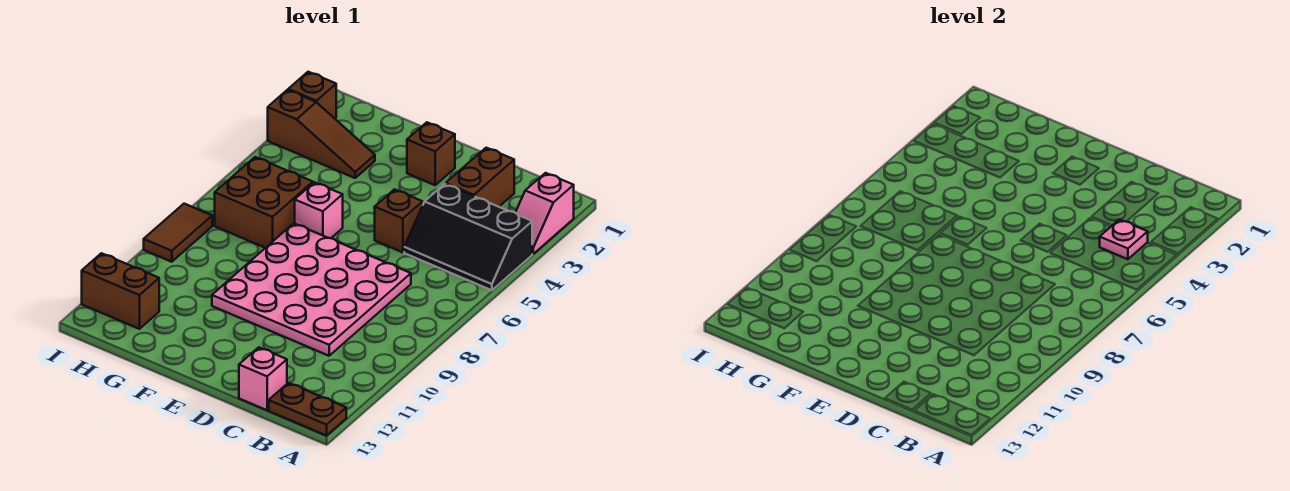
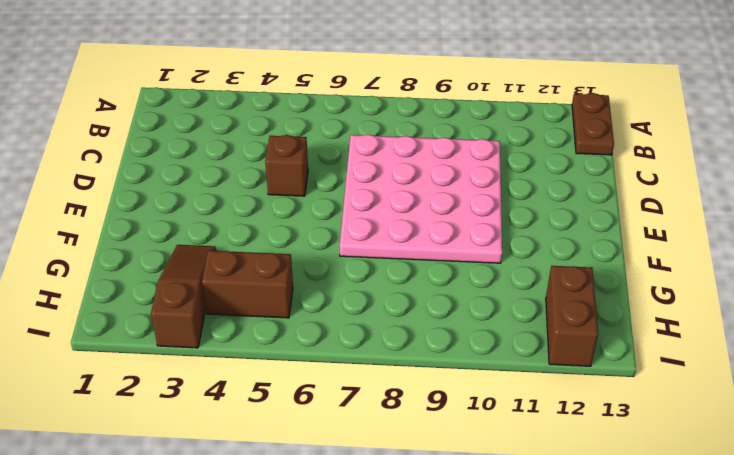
brown brick H4:H5 level 1 -> brown brick C2:C3 level 1
none -> pink slope A2:A3 level 1 top 2
none -> black slope A4:C5 level 1 top 4
none -> pink brick C13 level 1

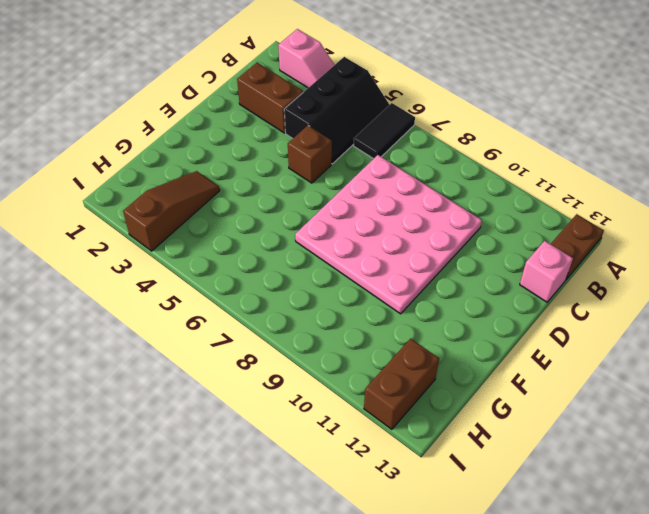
black tile A6:B6 level 1 -> none
none -> brown brick E2 level 1
none -> pink brick F6 level 1
none -> brown brick G6:H7 level 1

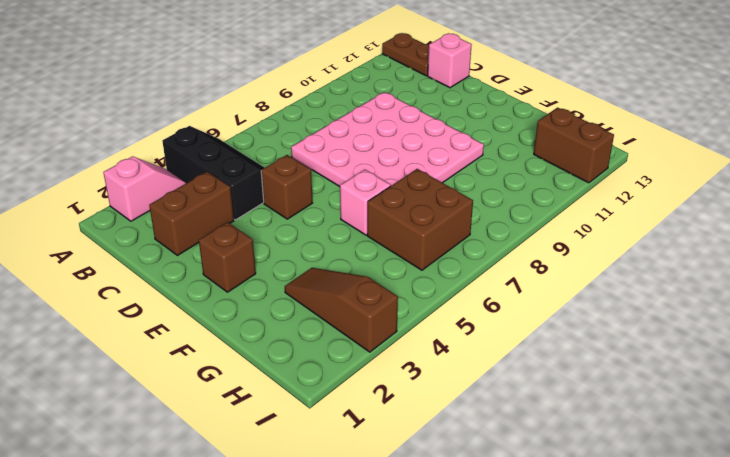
none -> brown brick I2 level 1
none -> brown tile I8:I9 level 1
none -> pink plate B4 level 2

